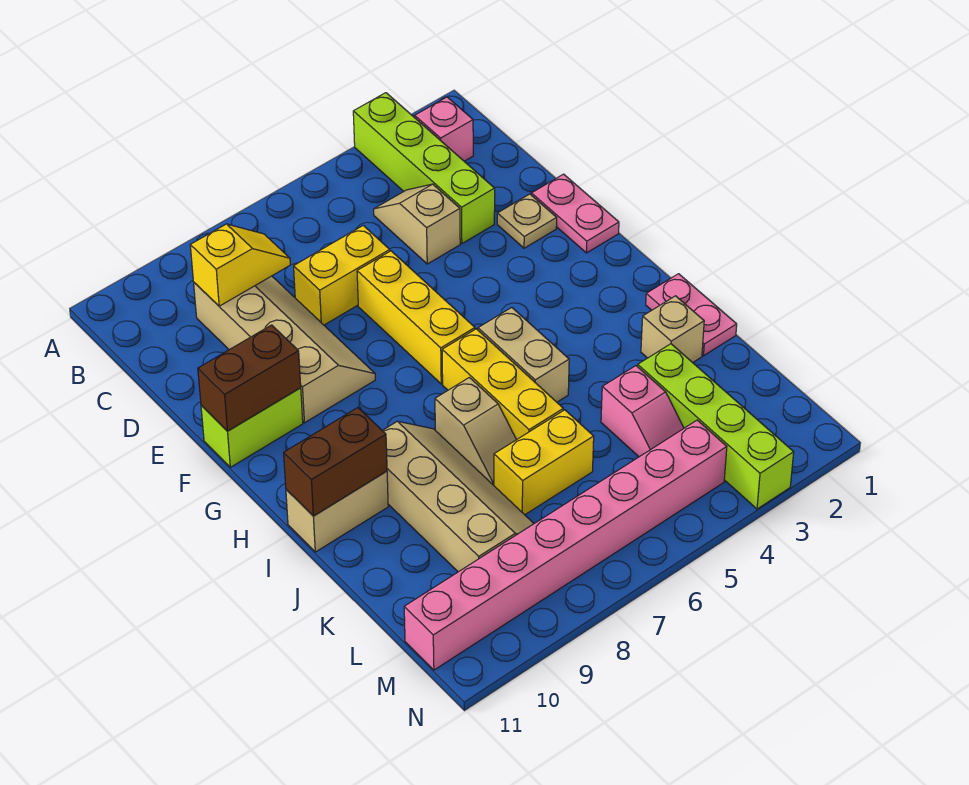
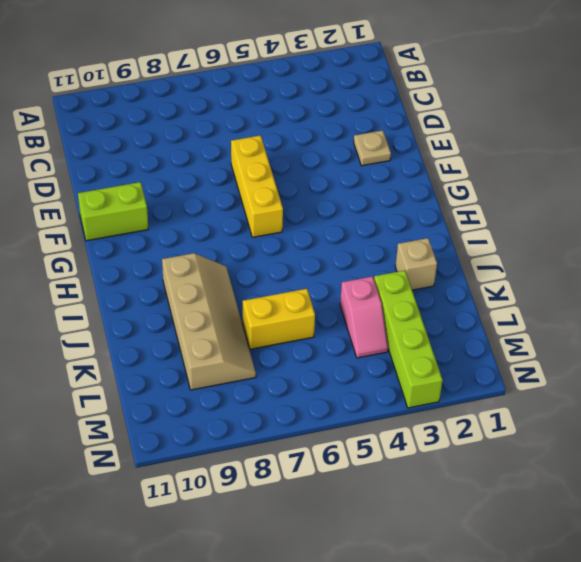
none -> lime brick A3:D3 level 1
none -> pink brick B2 level 1
none -> tan slope C4:D4 level 1 top D

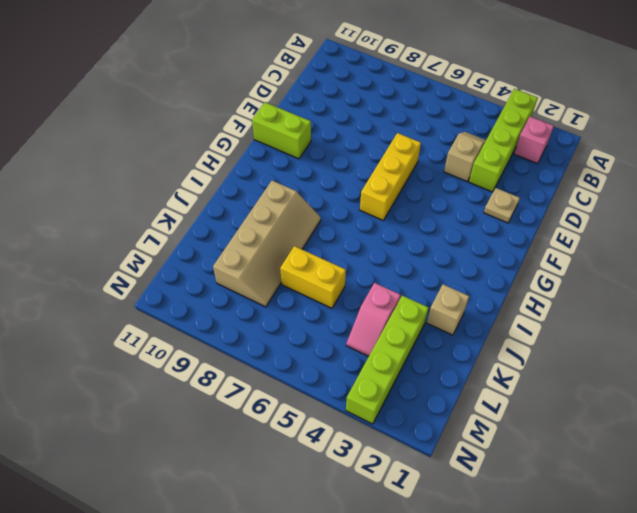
none -> tan slope C8:F9 level 1 top 9
none -> yellow brick D6:D7 level 1
none -> pink plate E1:F1 level 1

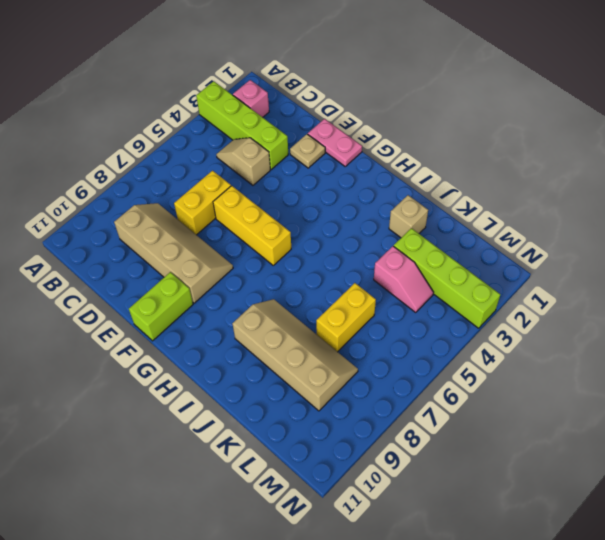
none -> tan brick H5:I5 level 1
none -> yellow brick H6:J6 level 1
none -> pink plate I1:J1 level 1

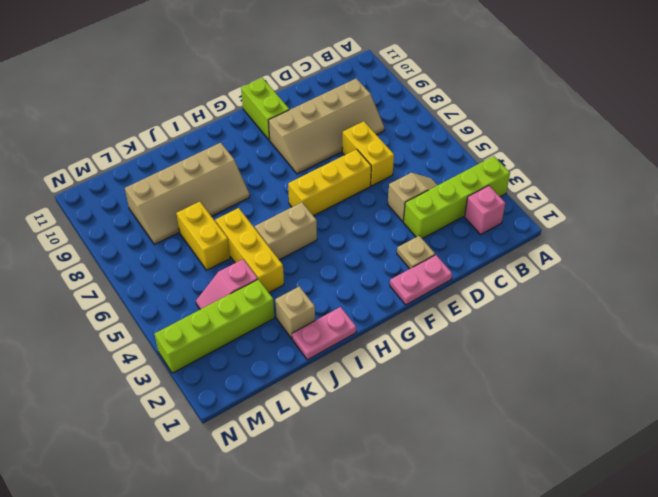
yellow brick J4:J6 level 1 -> yellow brick H6:J6 level 1
none -> tan slope I7:J7 level 1 top I
none -> tan brick I10:I11 level 1
none -> pink brick M4:M11 level 1

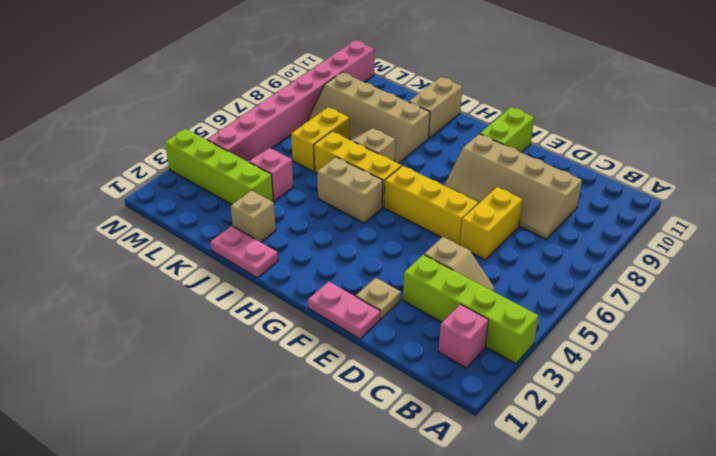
none -> yellow slope C8:C9 level 2 top 9
none -> brown brick F10:F11 level 2
none -> brown brick I10:I11 level 2

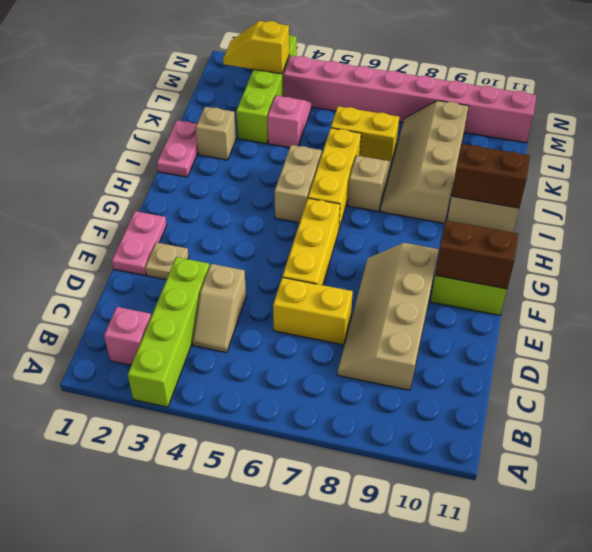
yellow slope M2:M3 level 2 top 3 -> yellow slope C8:C9 level 2 top 9

